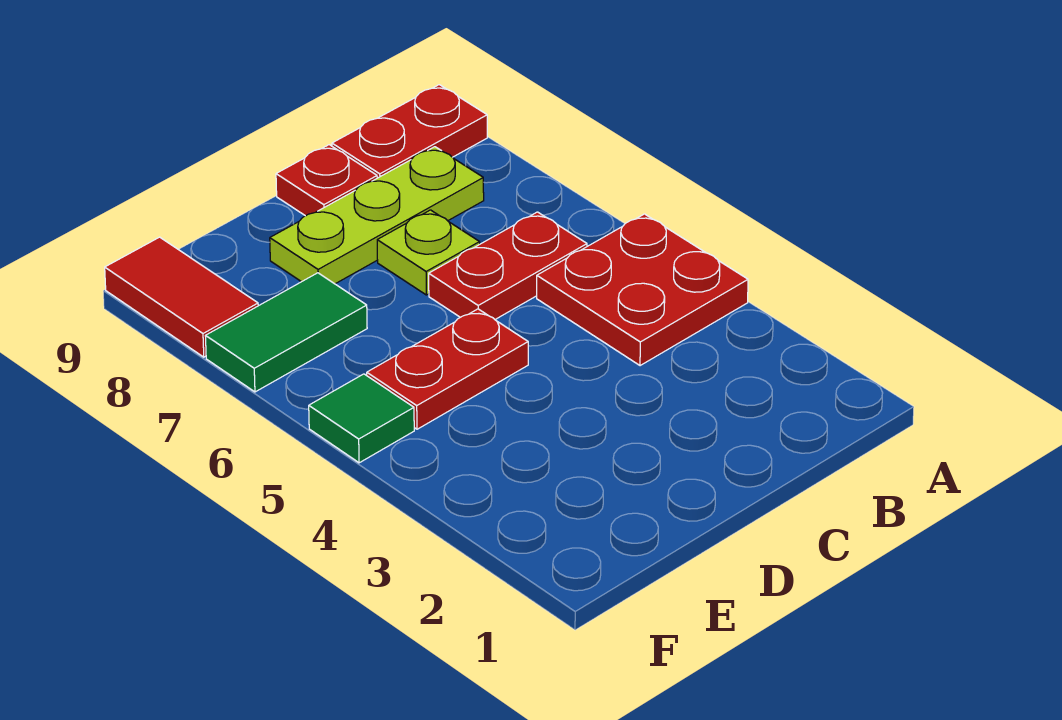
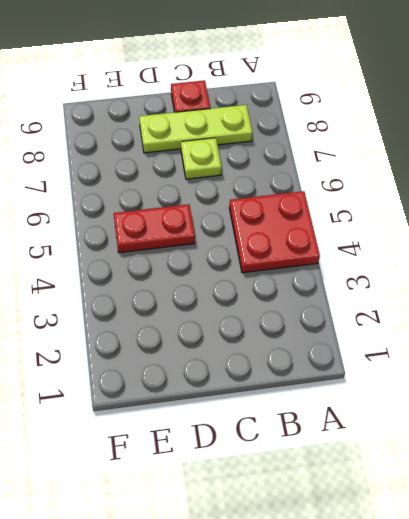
none -> red plate A9:B9 level 1
none -> red plate B6:C6 level 1

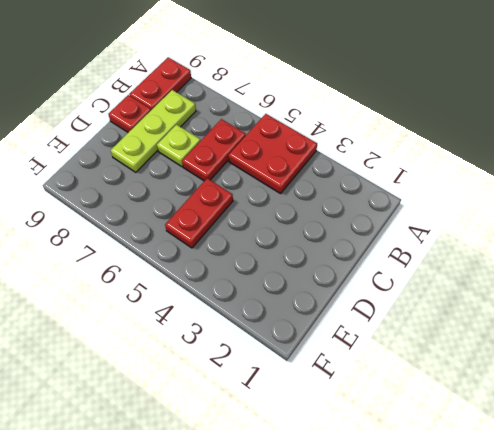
none -> green tile E7:F7 level 1
none -> green tile F5 level 1

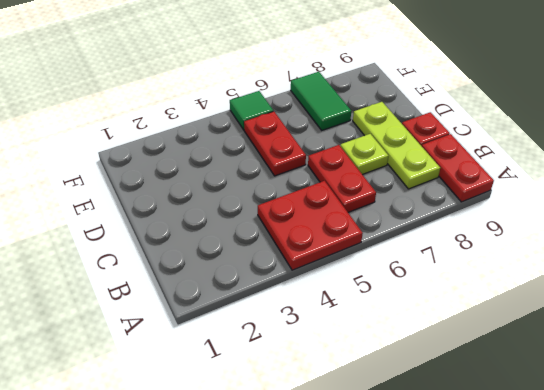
none -> red tile F8:F9 level 1

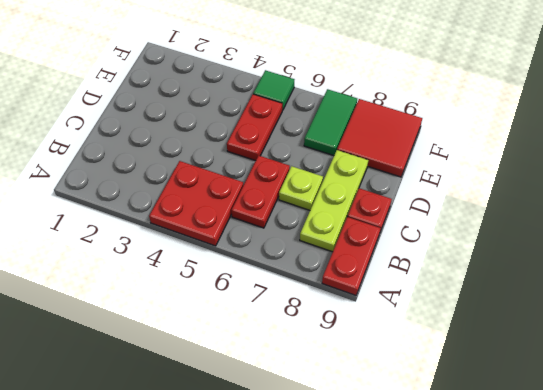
red tile E8:F9 level 1 -> red tile F8:F9 level 1

